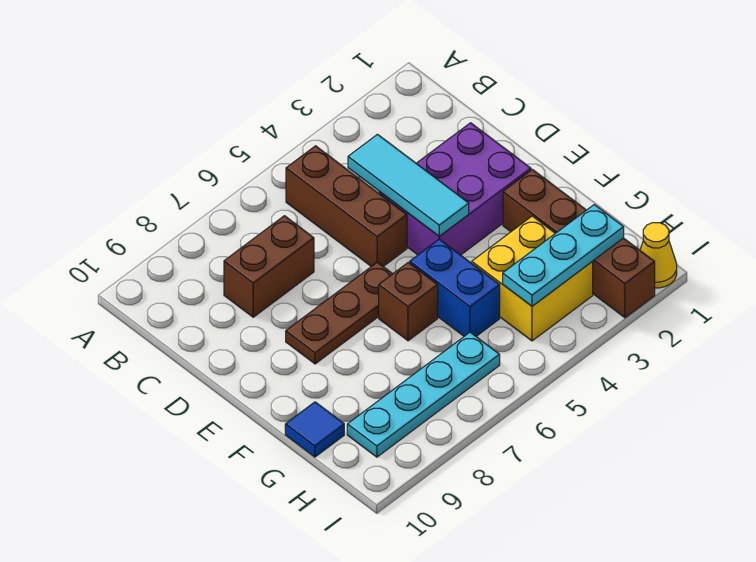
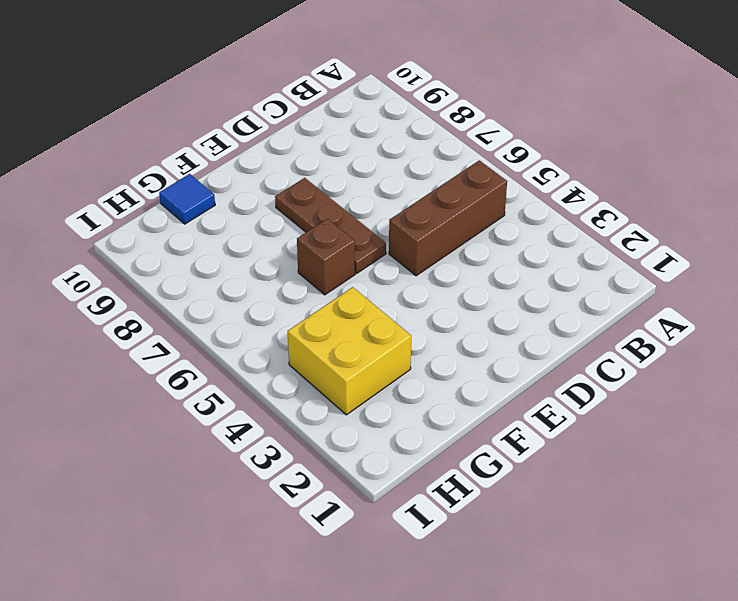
none -> brown brick C7:C8 level 1
none -> purple brick D2:E4 level 1
none -> brown brick F2:I2 level 1

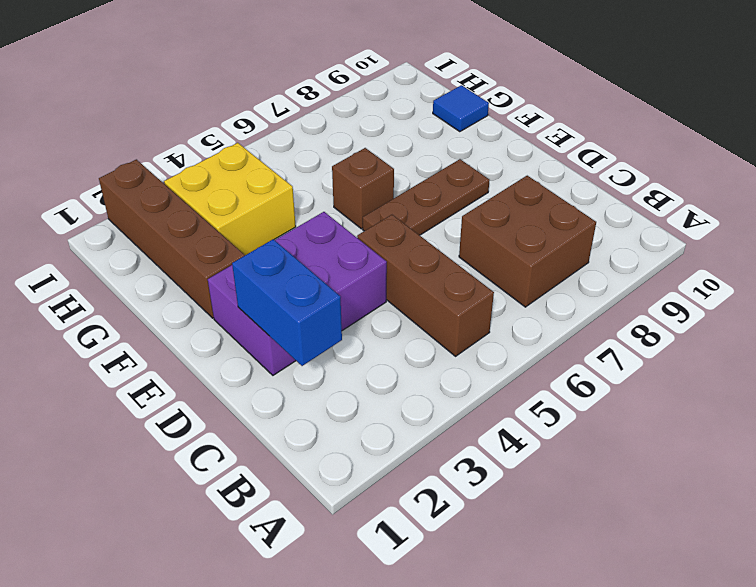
brown brick B7:C8 level 1 -> brown brick C7:C8 level 1
blue brick C2:D2 level 2 -> blue brick F5:G5 level 1
none -> cyan plate H6:H9 level 1
none -> yellow cone I1 level 1
none -> cyan tile C4:E4 level 2

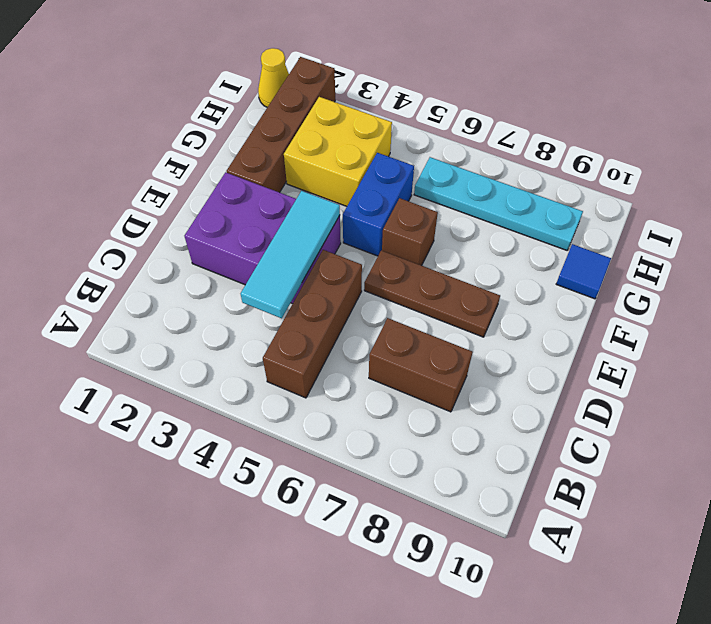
none -> cyan plate H2:H4 level 2

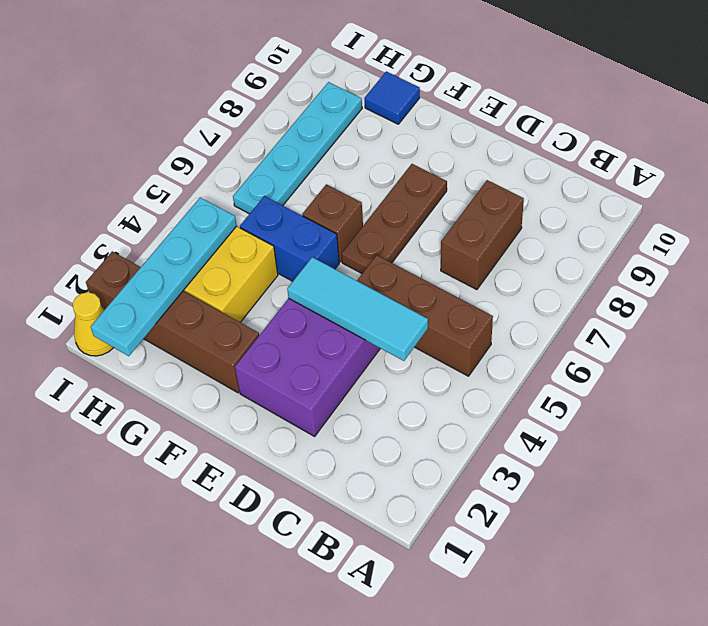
cyan plate H1:H4 level 2 -> cyan plate H2:H4 level 2

